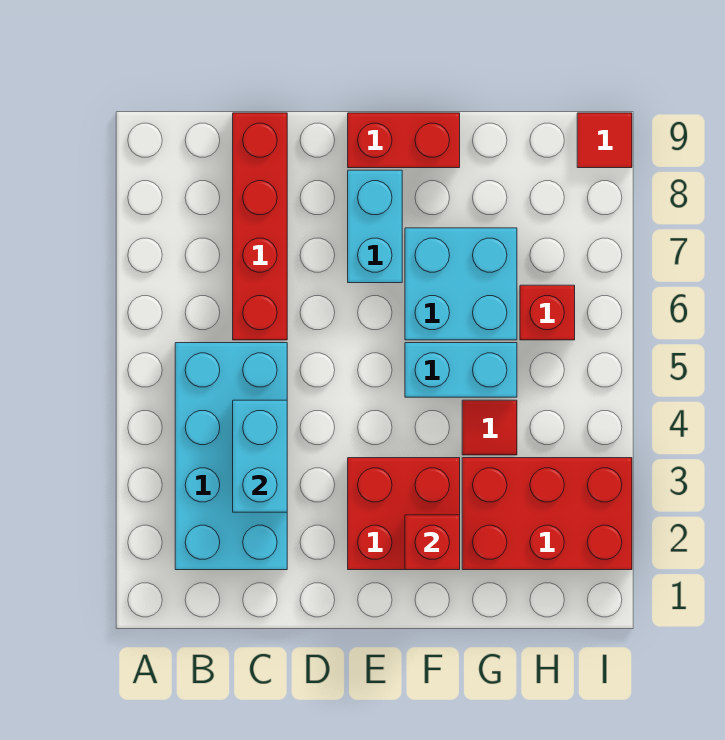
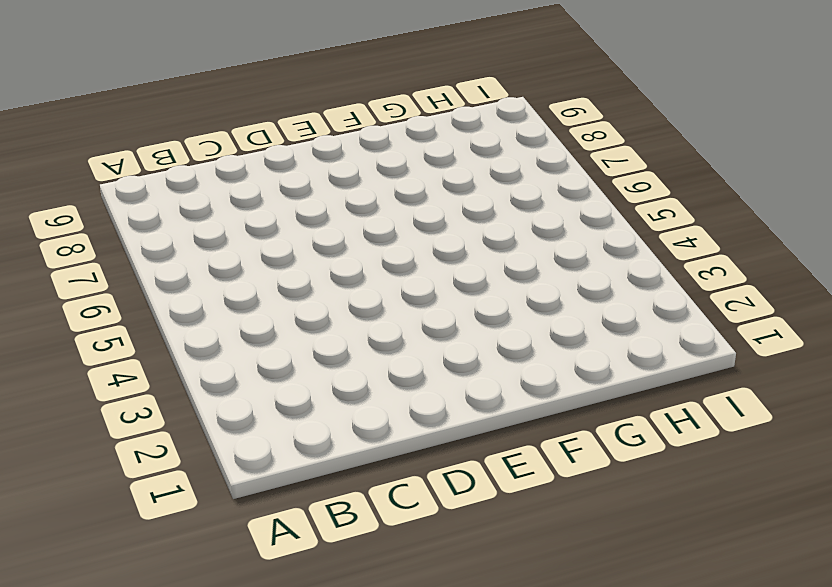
none -> cyan brick B2:C5 level 1
none -> red brick C6:C9 level 1
none -> red brick E2:F3 level 1

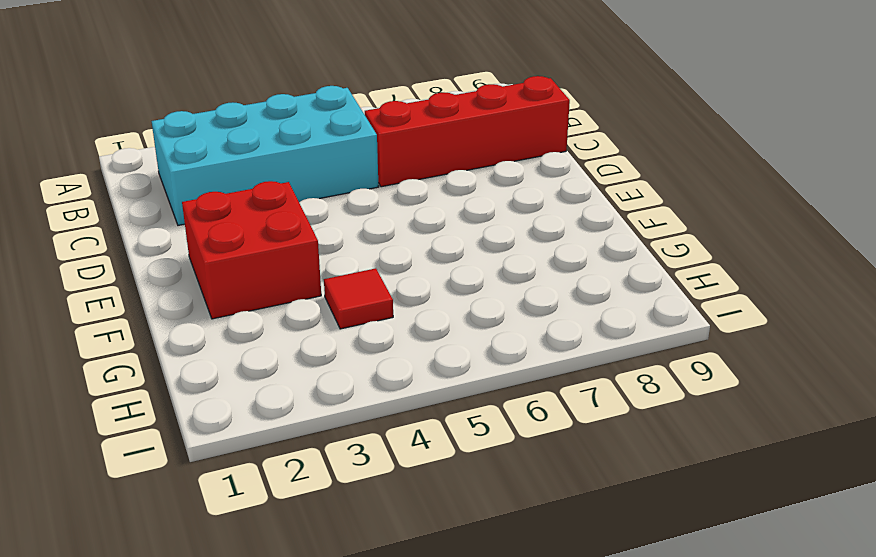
none -> cyan brick E7:E8 level 1
none -> red brick E9:F9 level 1
none -> cyan brick F5:G5 level 1

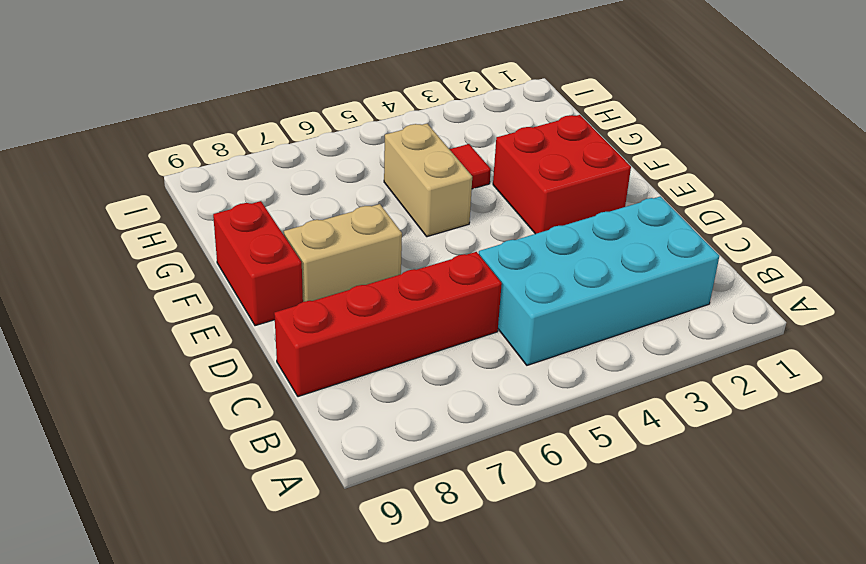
tan brick E7:E8 level 1 -> cyan brick E7:E8 level 1
tan brick F5:G5 level 1 -> cyan brick F5:G5 level 1
none -> cyan brick F6:G7 level 1
none -> red brick G2:I3 level 1
none -> red brick H6 level 1

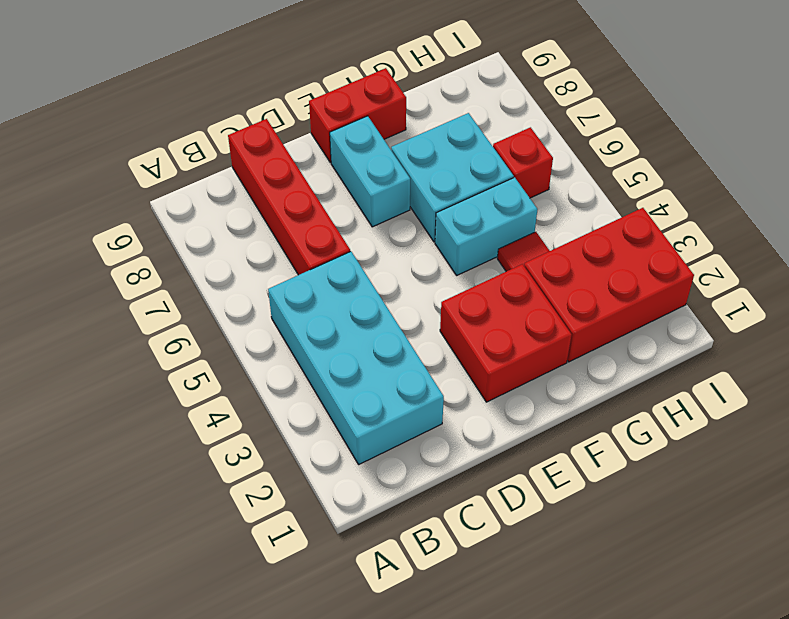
none -> red tile I9 level 1
none -> cyan brick C3:C4 level 2
none -> red brick F2 level 2

